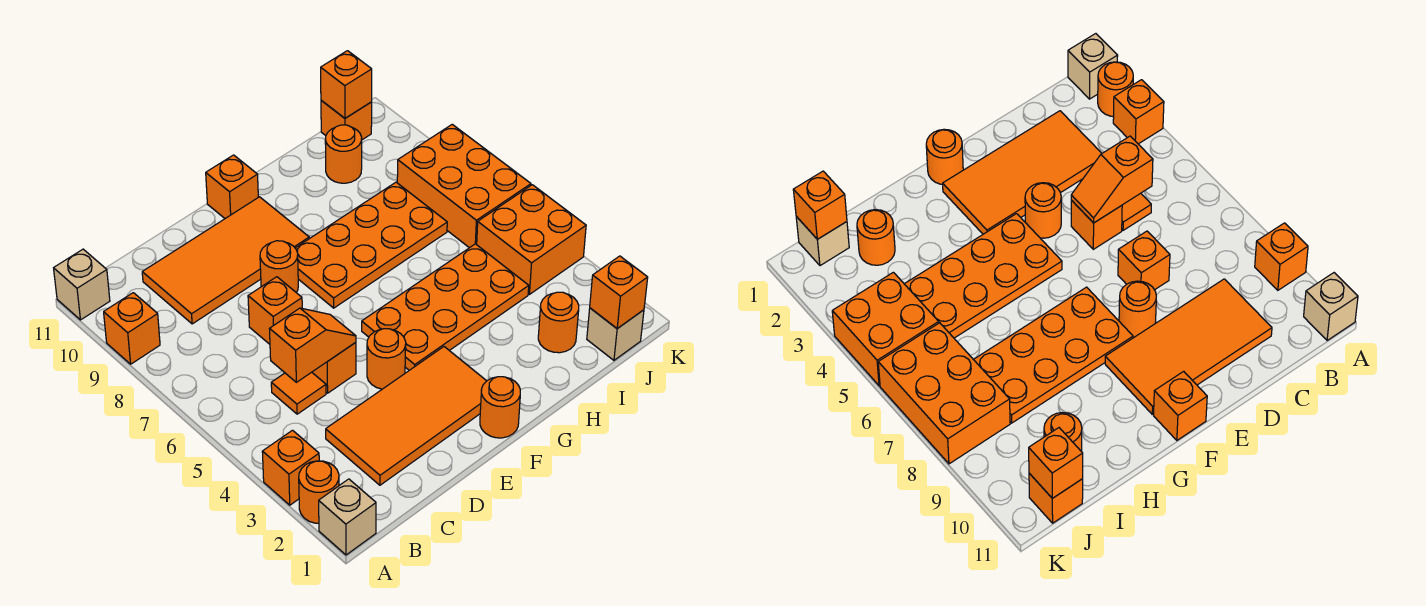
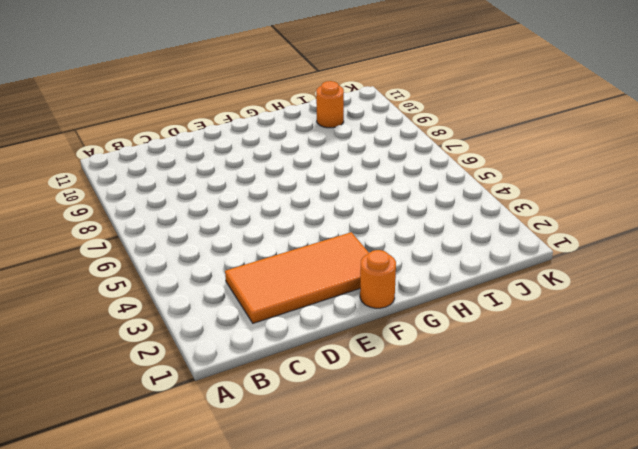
none -> tan brick A1 level 1
none -> orange round brick A2 level 1
none -> orange brick A3 level 1

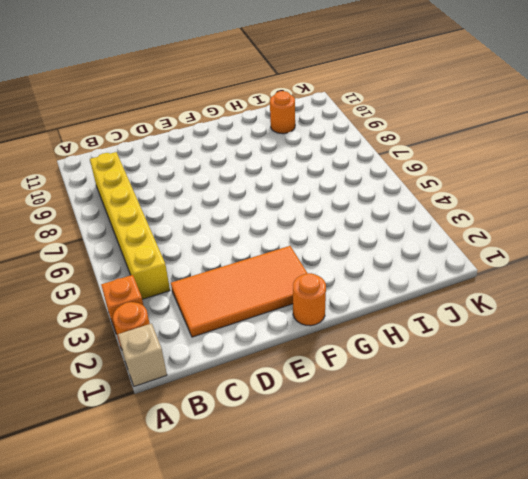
yellow brick B4:B9 level 1 -> none
none -> orange brick A9 level 1
none -> tan brick A11 level 1
none -> orange tile C5 level 1

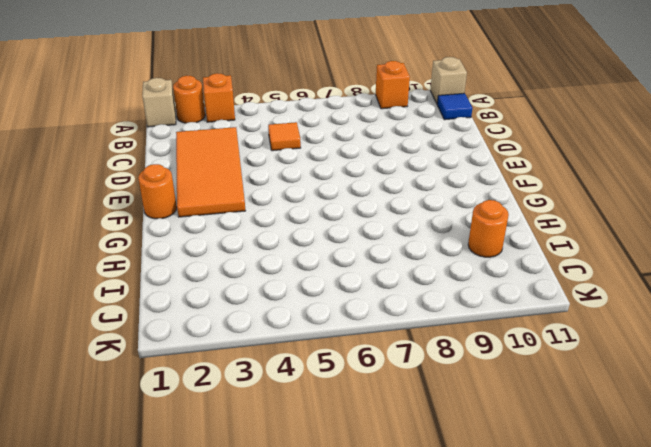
blue tile B11 level 1 -> none
none -> orange tile C9:F10 level 1
none -> orange brick D5 level 1
none -> orange brick D7 level 1

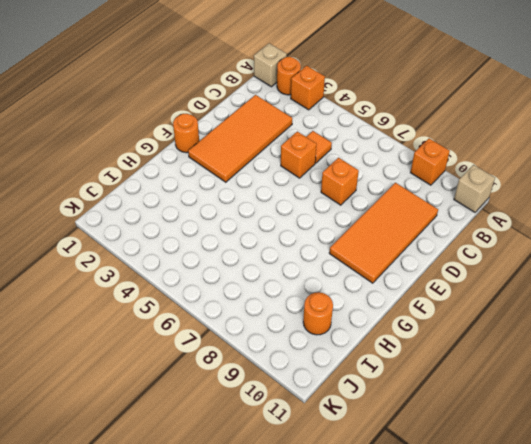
none -> orange round brick E4 level 1
none -> orange round brick E8 level 1
none -> orange plate F4:I5 level 1

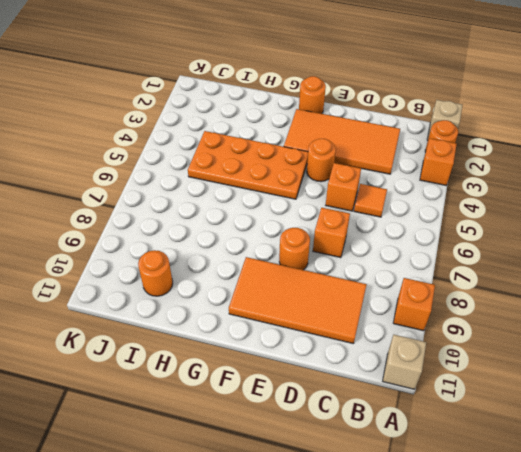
none -> orange plate F7:I8 level 1
none -> orange brick F11 level 1
none -> orange round brick I2 level 1

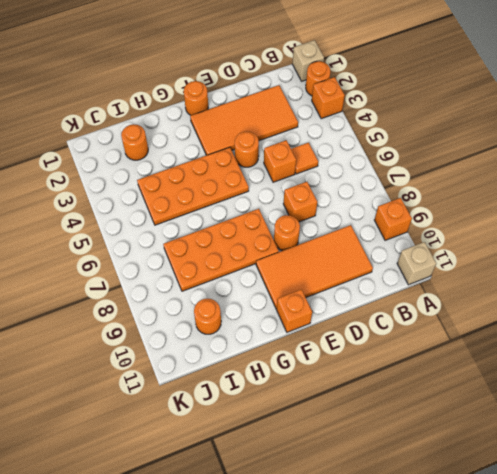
none -> tan brick J1 level 1
none -> orange brick J4:K5 level 1
none -> orange brick J6:K8 level 1

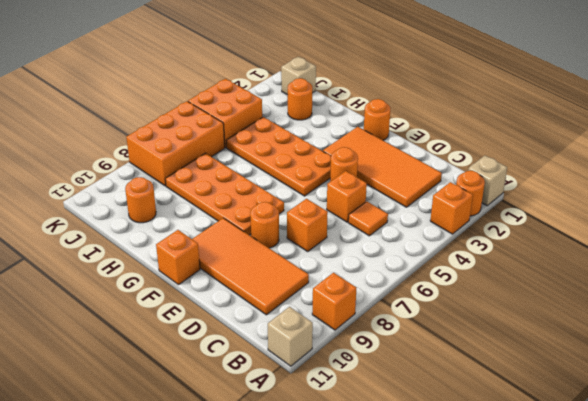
none -> orange brick J11 level 1
none -> orange slope C5:D5 level 2 top C
none -> orange brick J1 level 2

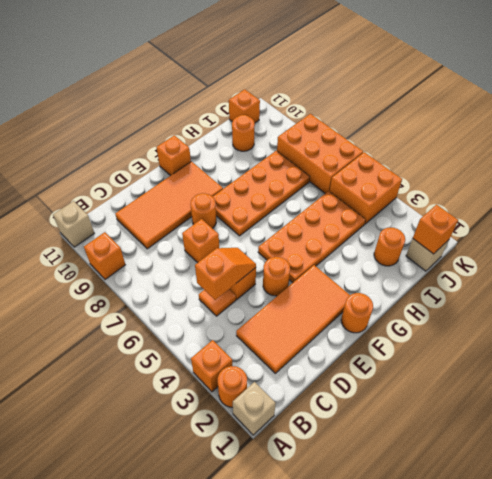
none -> orange brick J11 level 2

